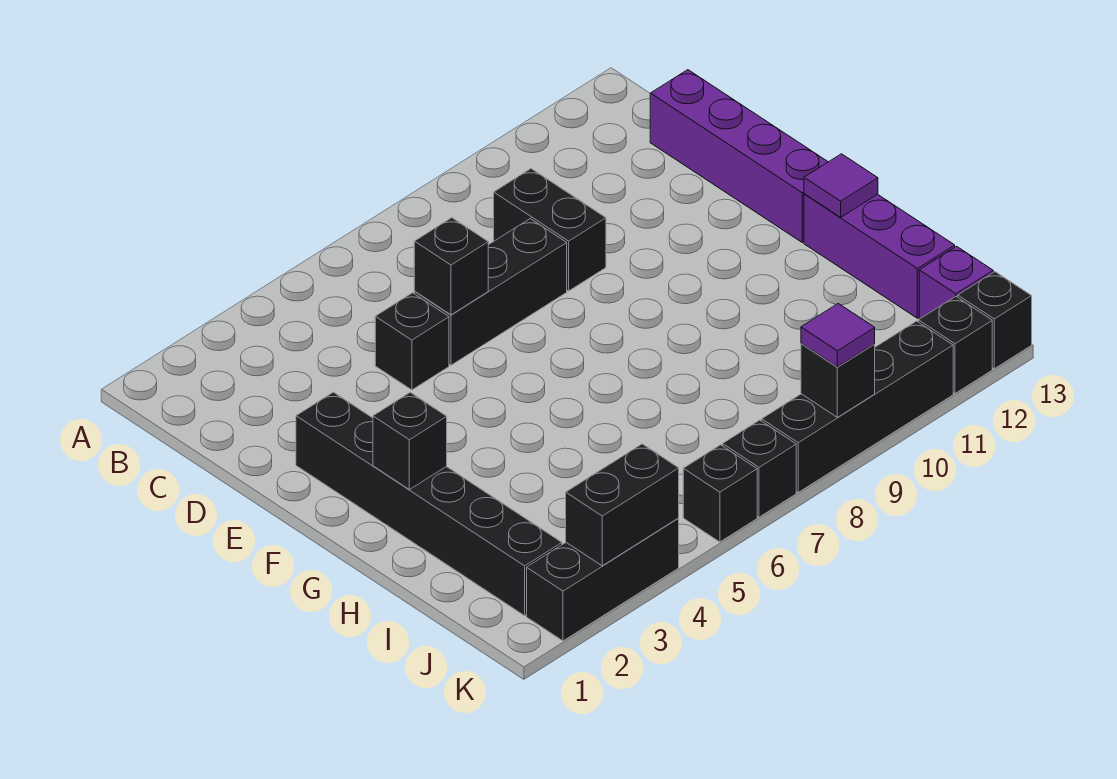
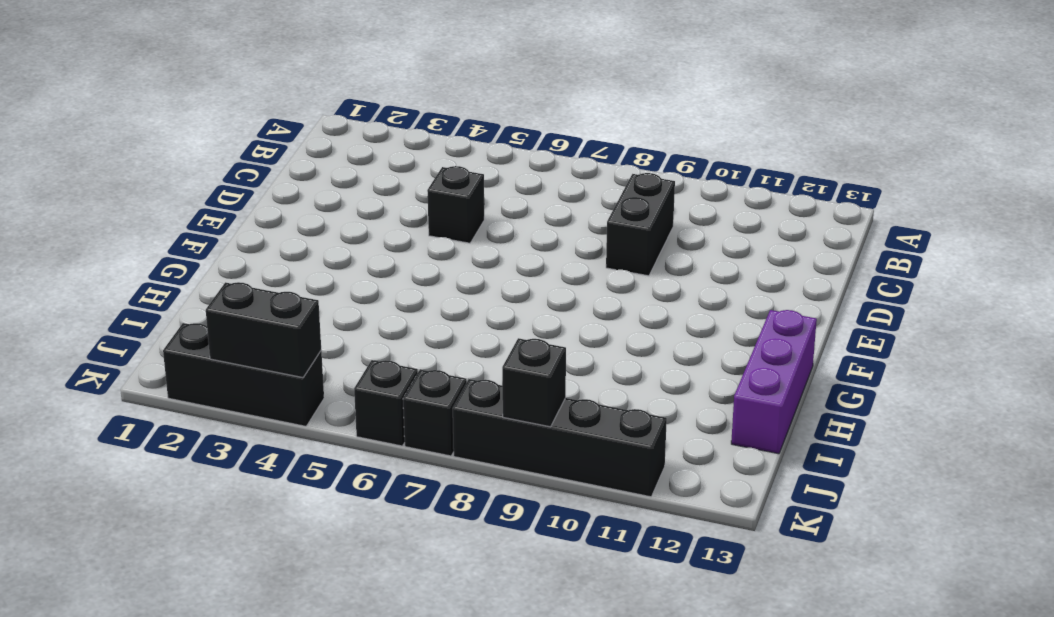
none -> purple brick C13:F13 level 1
none -> black brick D6:D8 level 1
none -> black brick E2:J2 level 1

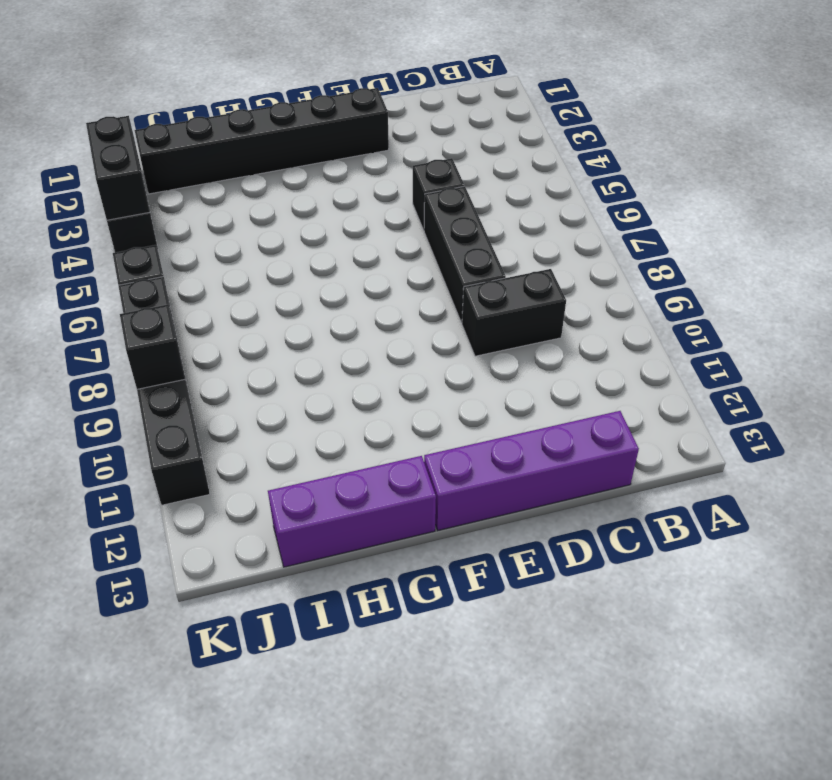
none -> purple brick J13 level 1
none -> black brick K12 level 1
none -> black brick K13 level 1

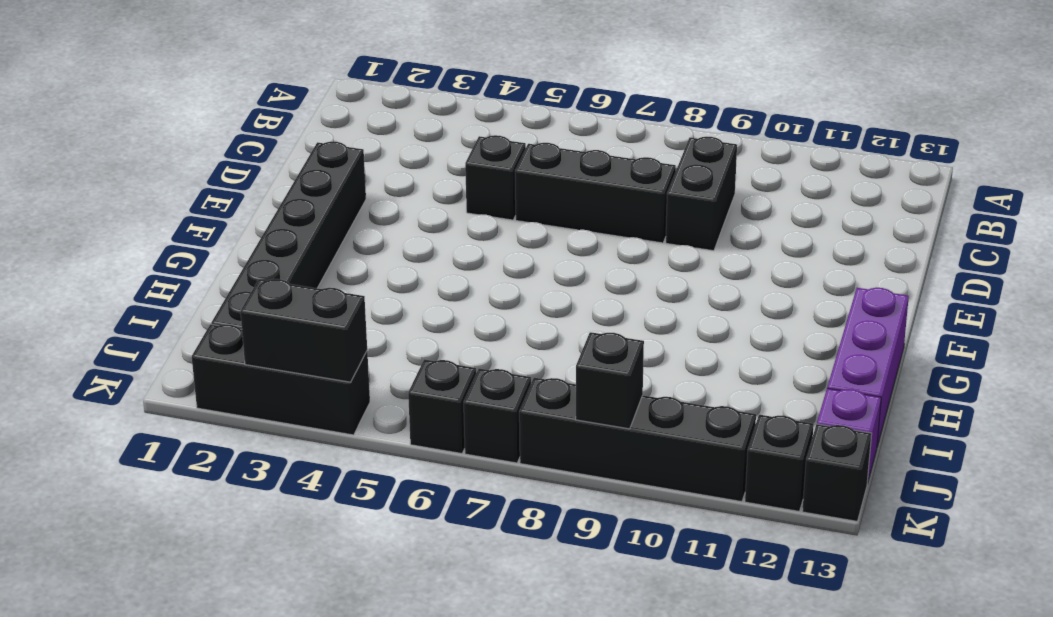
none -> purple brick C13:F13 level 1
none -> black brick D6 level 2
none -> black brick G2 level 2

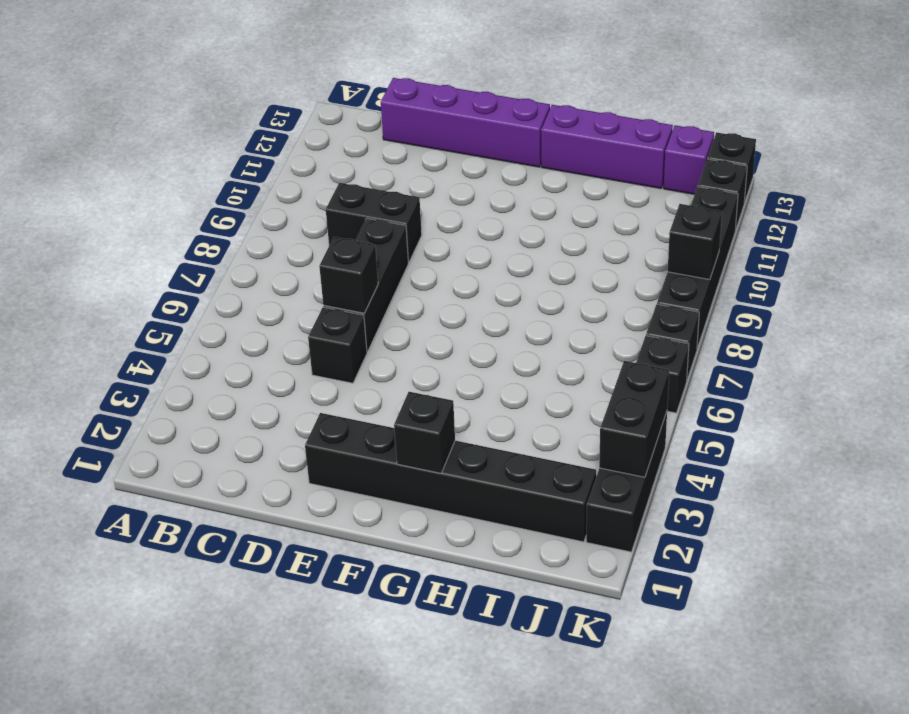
none -> purple tile G13 level 2
none -> purple tile K9 level 3

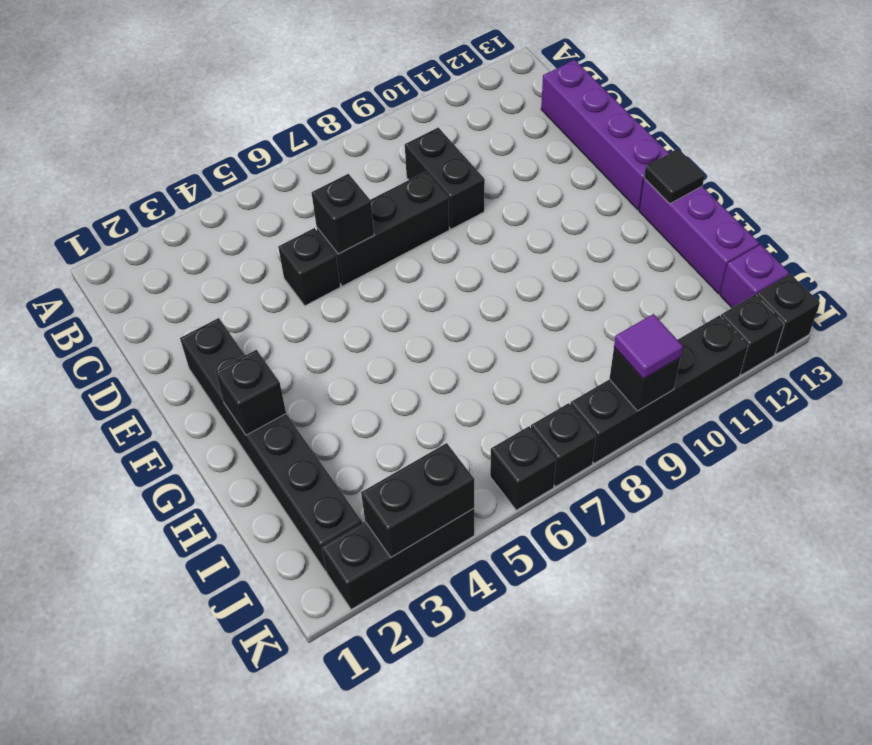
black tile G13 level 2 -> purple tile G13 level 2

